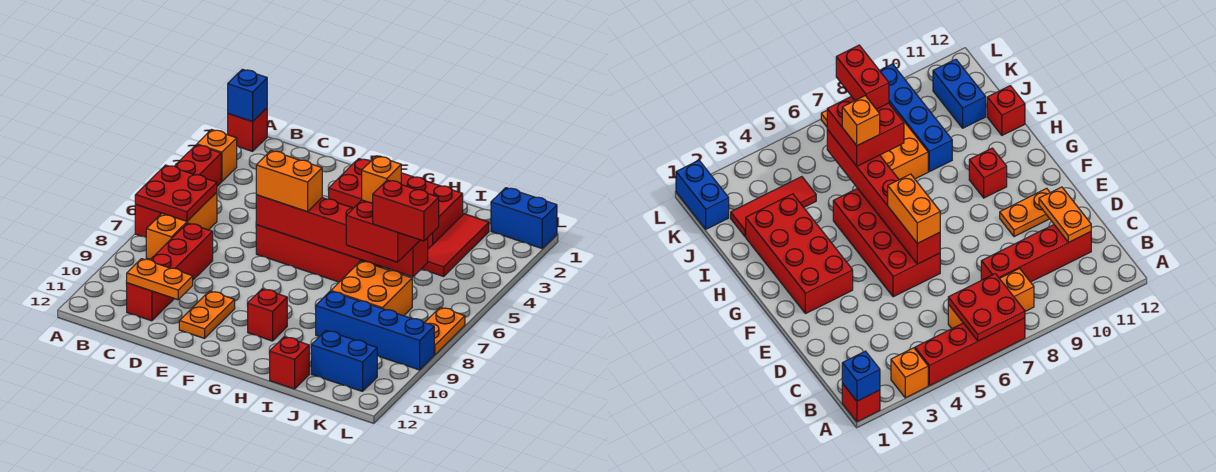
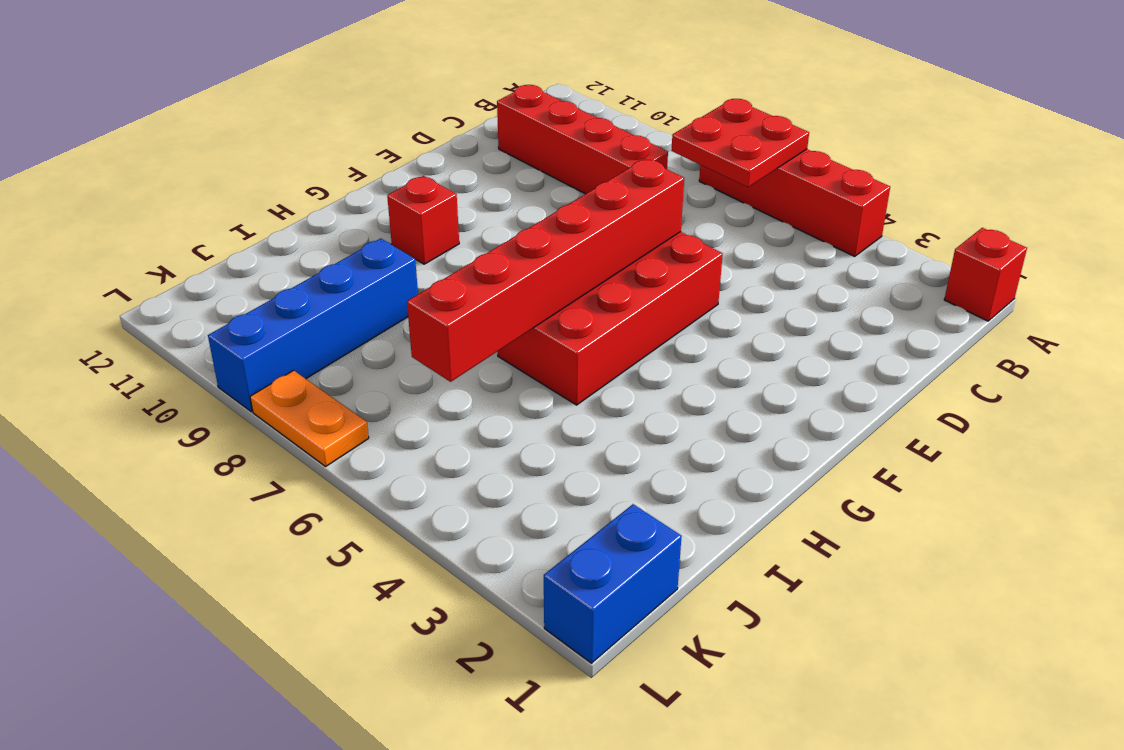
none -> orange brick A3 level 1
none -> orange brick B6:B8 level 1
none -> orange plate E10:E11 level 1

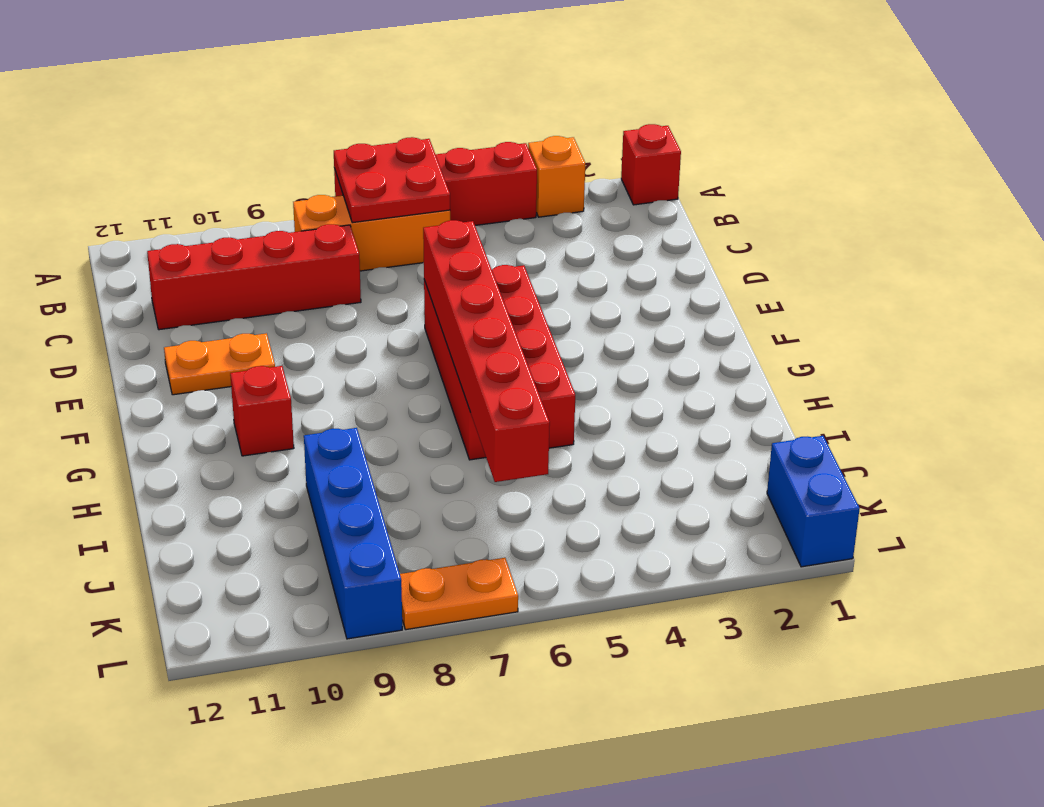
none -> red brick F2:I3 level 1
none -> orange brick I7:J8 level 1
none -> red brick I12 level 1

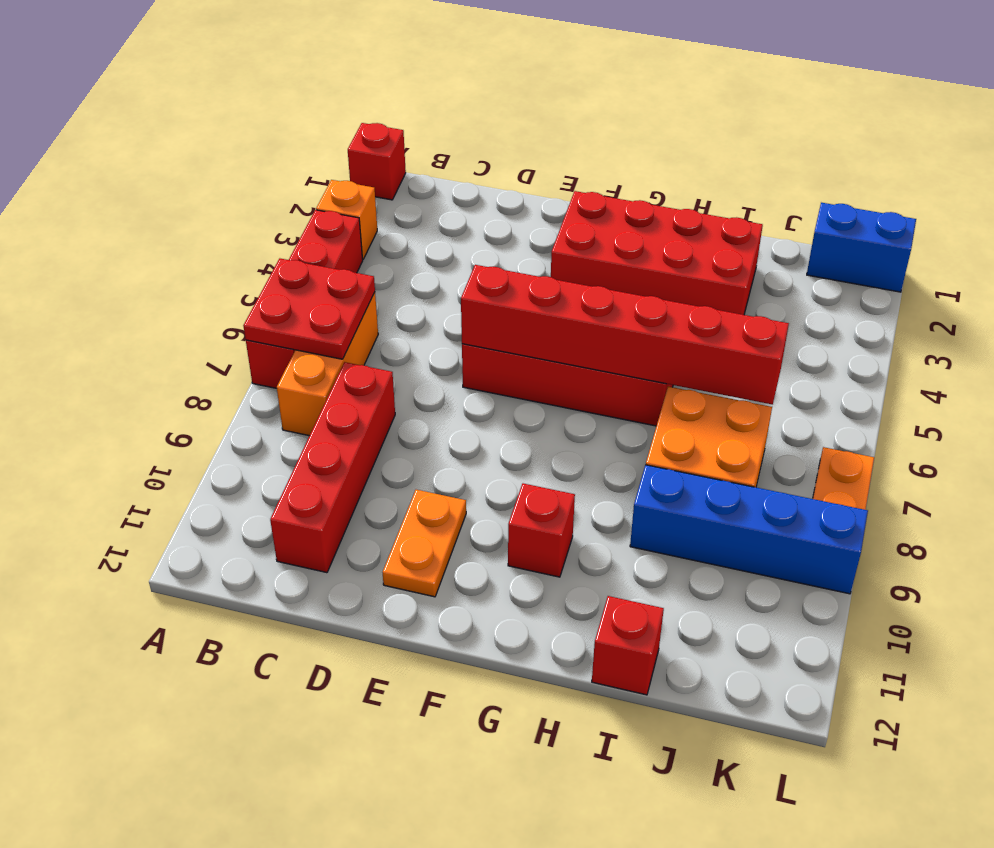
none -> red tile J2:J4 level 1
none -> blue brick J11:K11 level 1
none -> blue brick A1 level 2

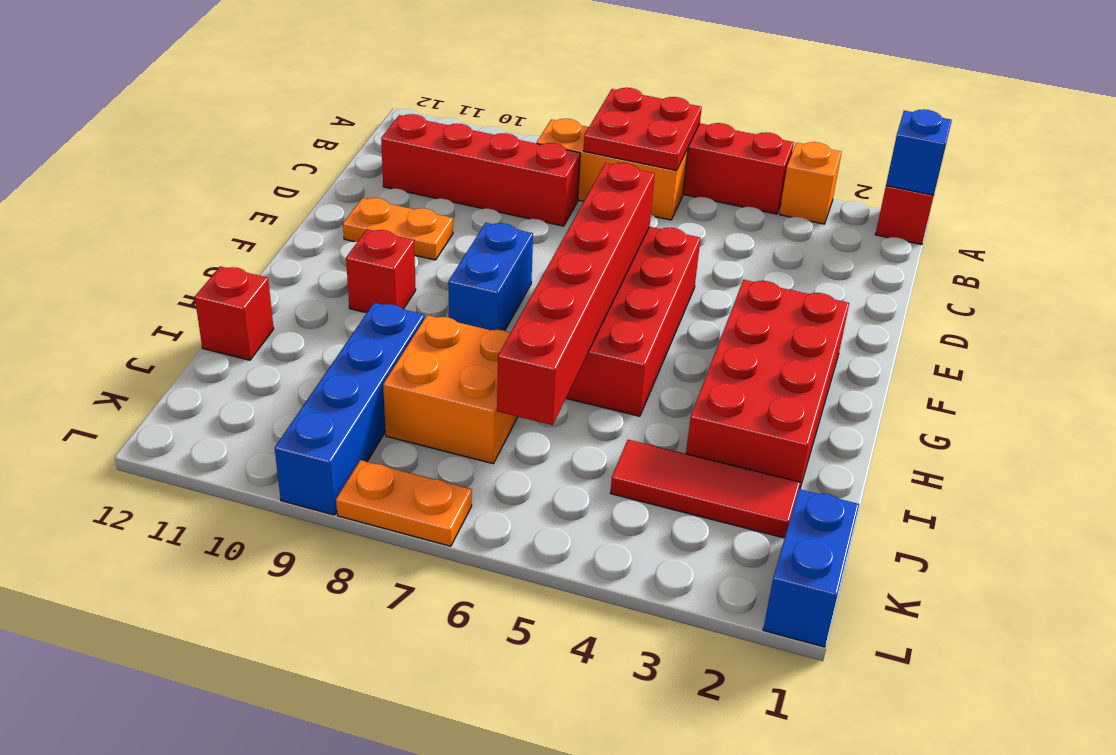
blue brick F8:G8 level 1 -> blue brick J11:K11 level 1
none -> orange plate C11:D11 level 2
none -> orange brick E6:F6 level 3
none -> red brick I6:J7 level 3

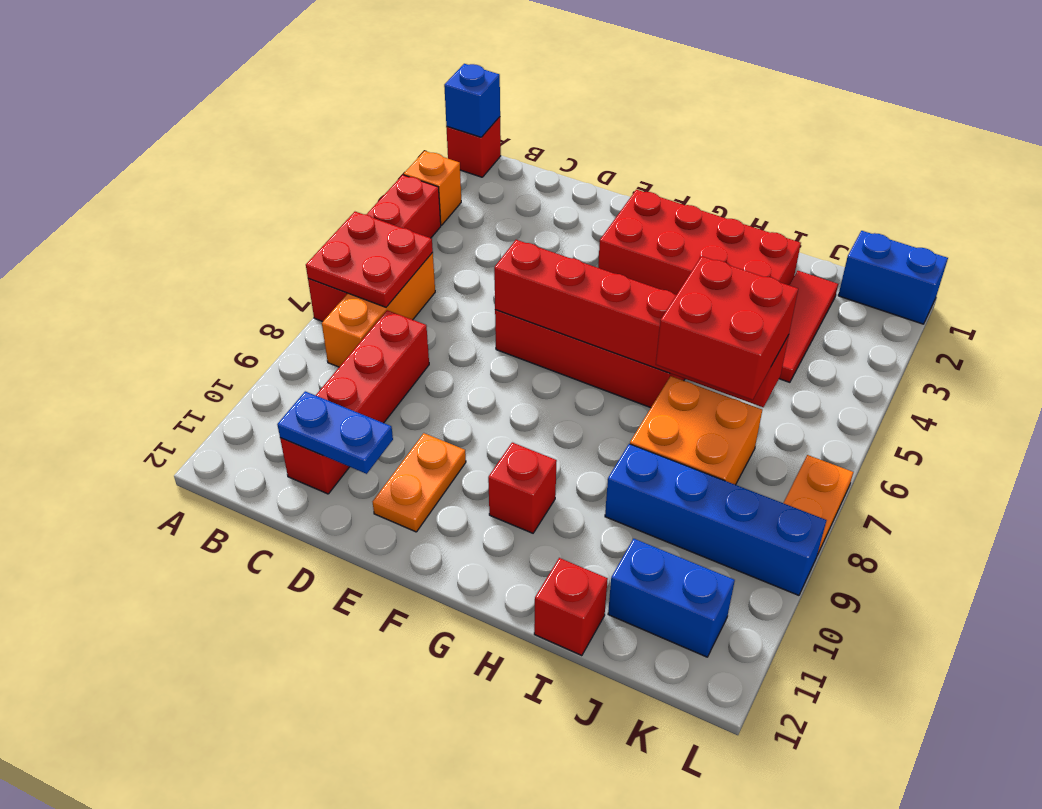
blue plate C11:D11 level 2 -> orange plate C11:D11 level 2
none -> orange brick E6:F6 level 3
none -> orange brick I6 level 4
none -> red brick J7:K7 level 4

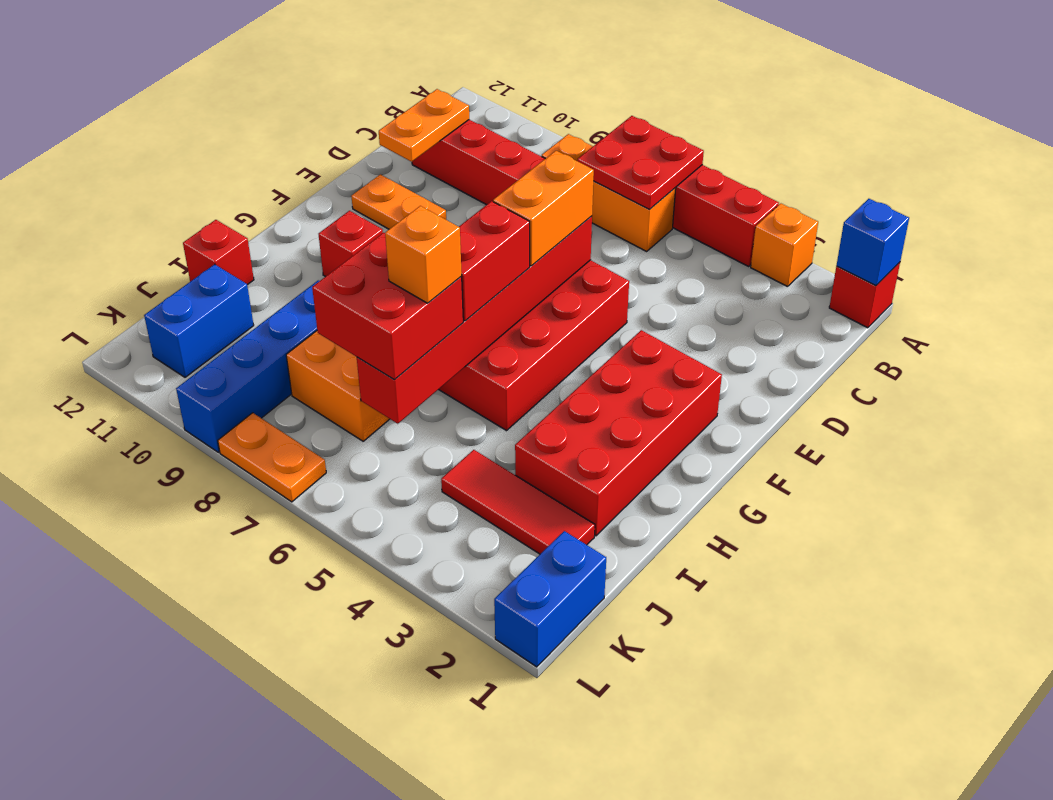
red brick G6:H6 level 3 -> red brick J7:K7 level 4

